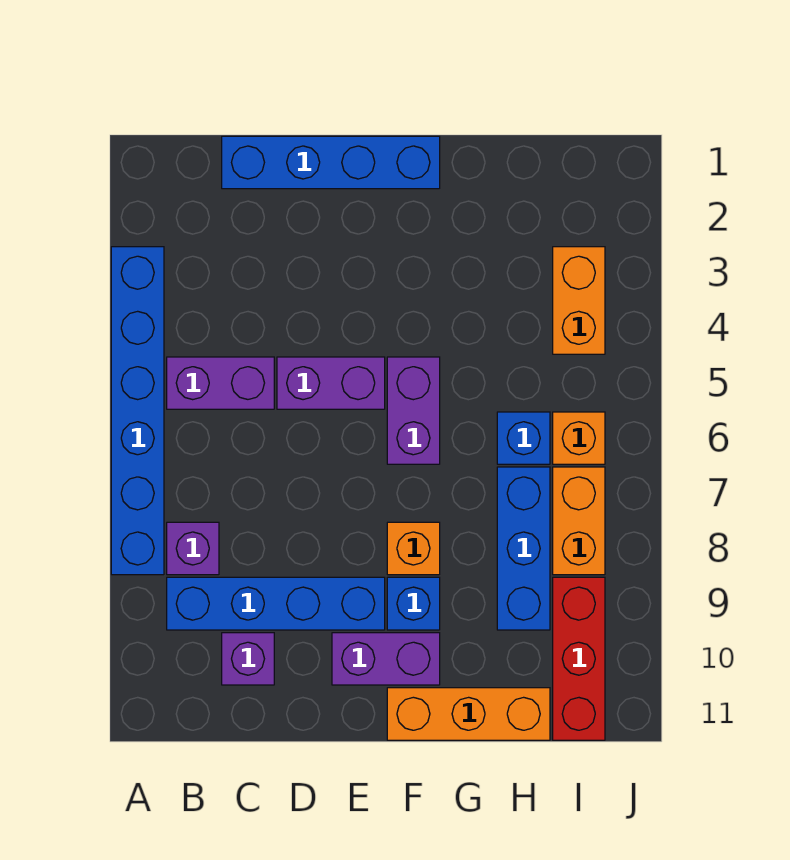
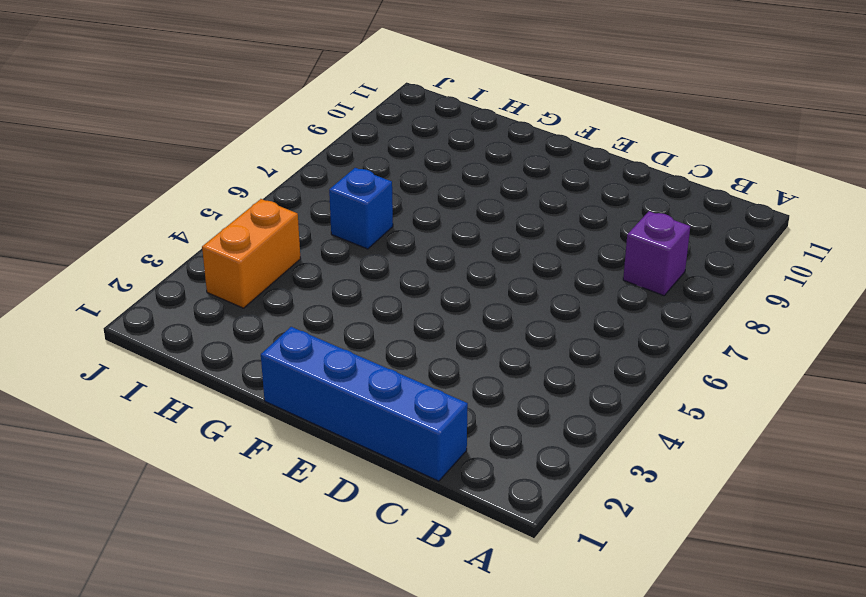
none -> blue brick A3:A8 level 1
none -> purple brick B5:C5 level 1
none -> blue brick B9:E9 level 1

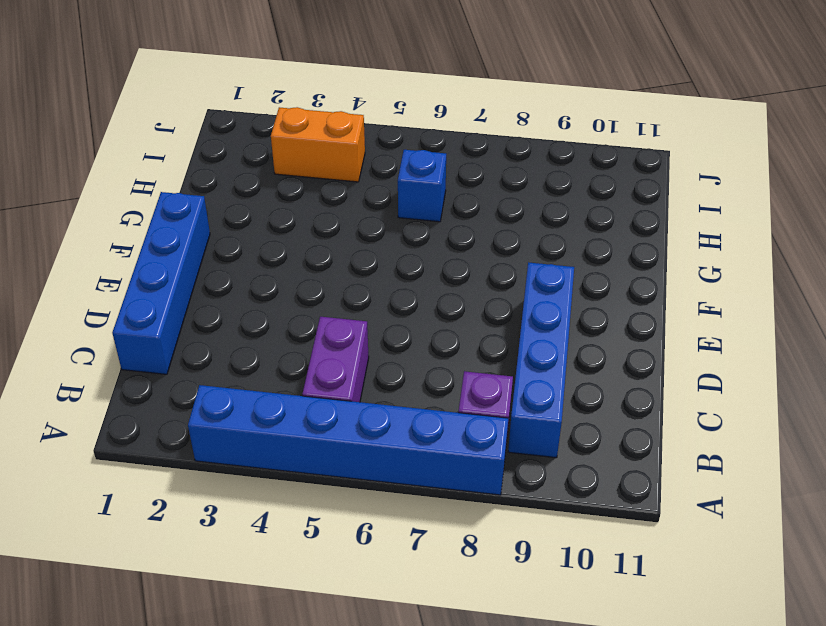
none -> purple brick C10 level 1
none -> purple brick D5:E5 level 1
none -> purple brick E10:F10 level 1

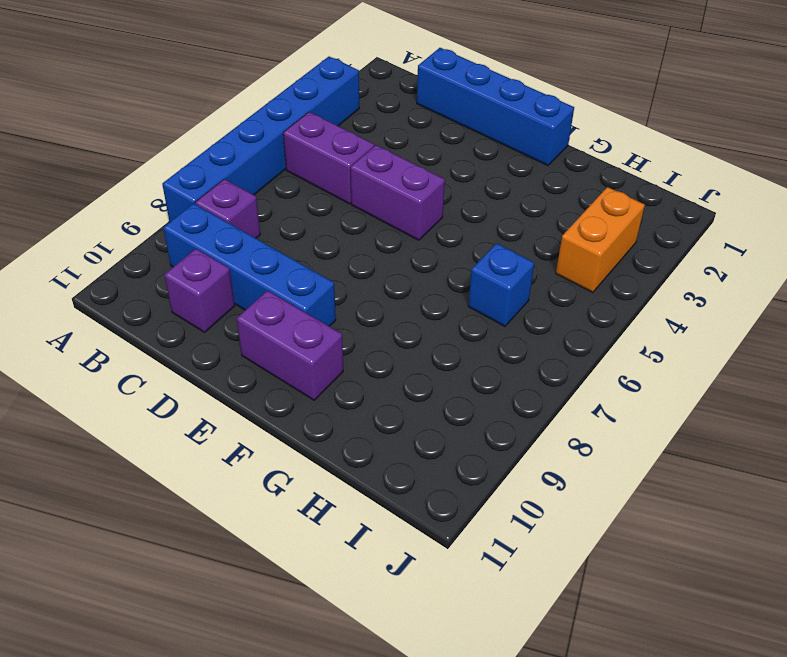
none -> purple brick F5:F6 level 1
none -> orange brick F8 level 1
none -> blue brick F9 level 1

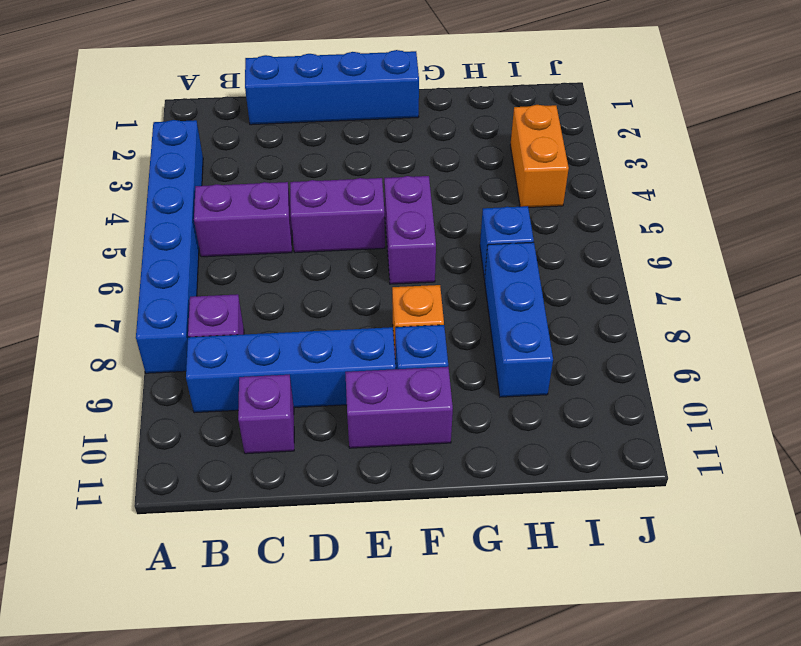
none -> orange brick F11:H11 level 1
none -> orange brick I6 level 1
none -> orange brick I7:I8 level 1

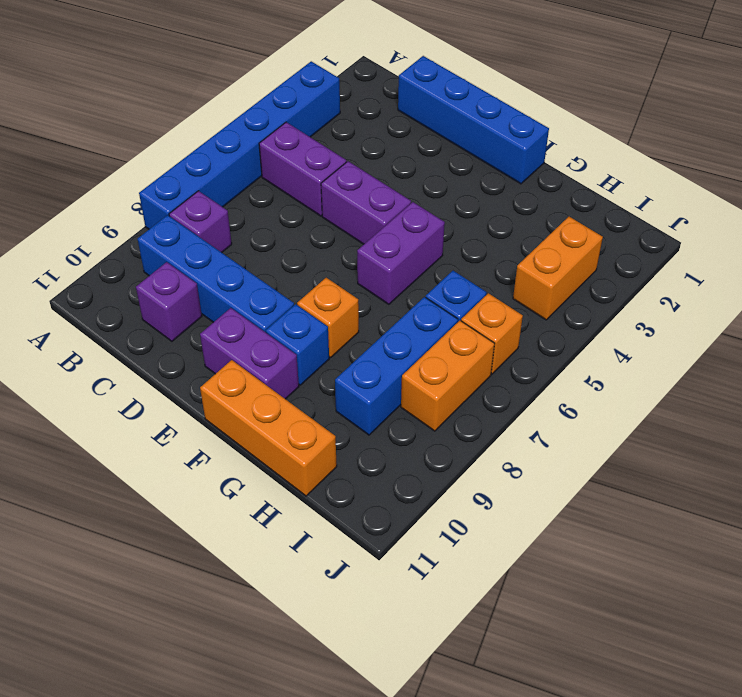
none -> red brick I9:I11 level 1

